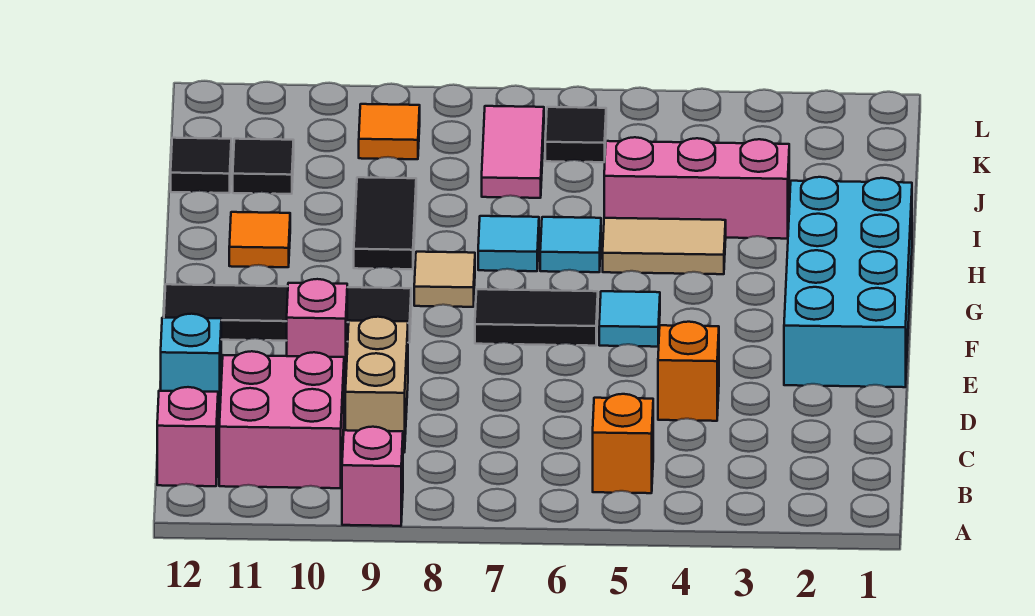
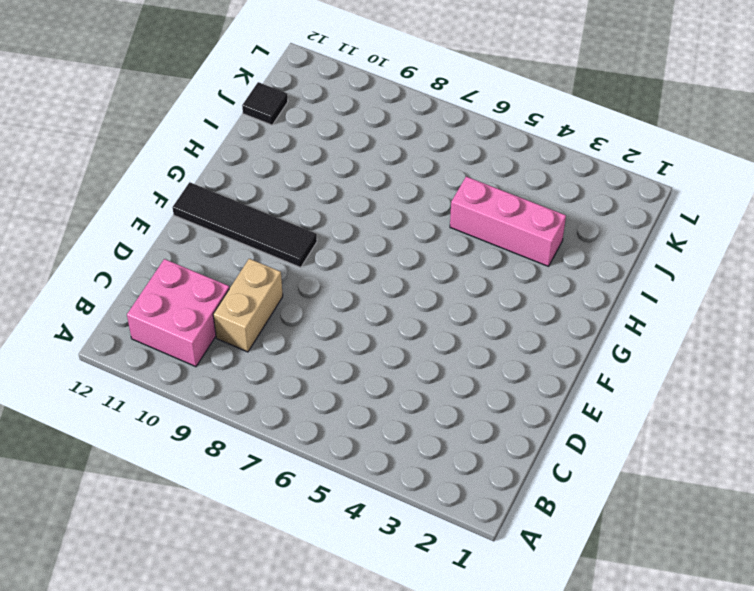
none -> pink brick A9 level 1
none -> orange brick B5 level 1
none -> pink brick B12 level 1

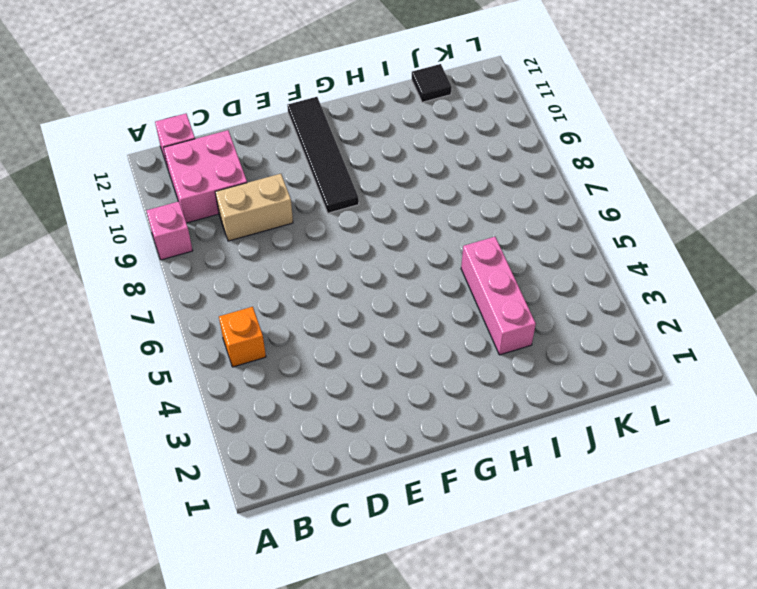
none -> orange brick D4 level 1
none -> cyan brick D12 level 1
none -> cyan brick E1:H2 level 1

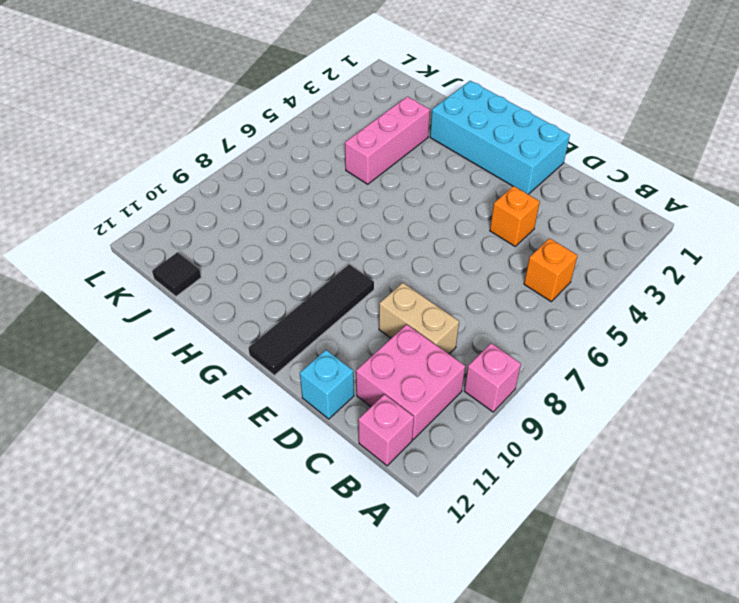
none -> pink brick E10 level 1
none -> cyan tile F5 level 1
none -> black tile F6:F7 level 1

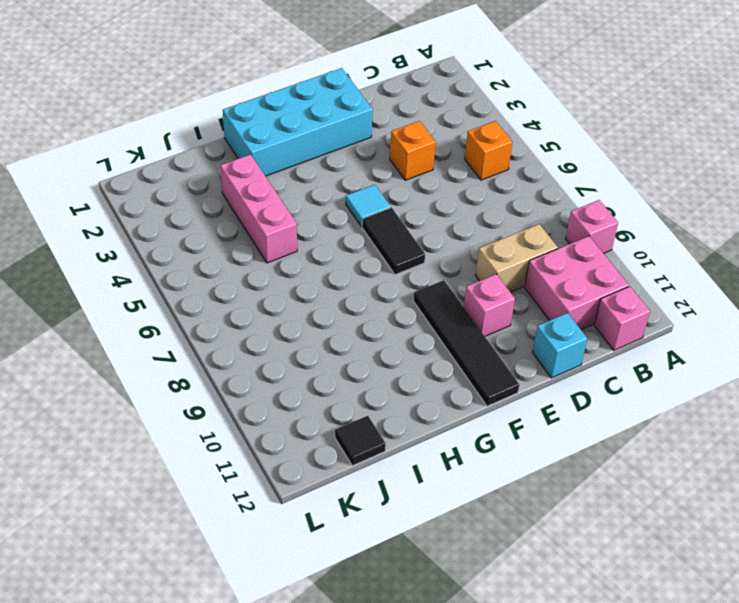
none -> tan tile G8 level 1
none -> tan tile H4:H5 level 1
none -> cyan tile H6 level 1

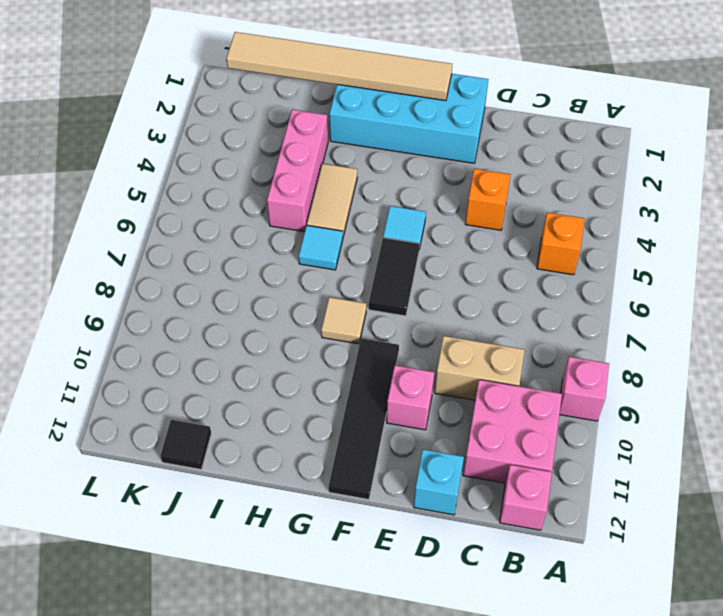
tan tile F1:K1 level 2 -> none
none -> cyan tile H7 level 1
none -> black tile H9:I9 level 1
none -> orange tile H11 level 1

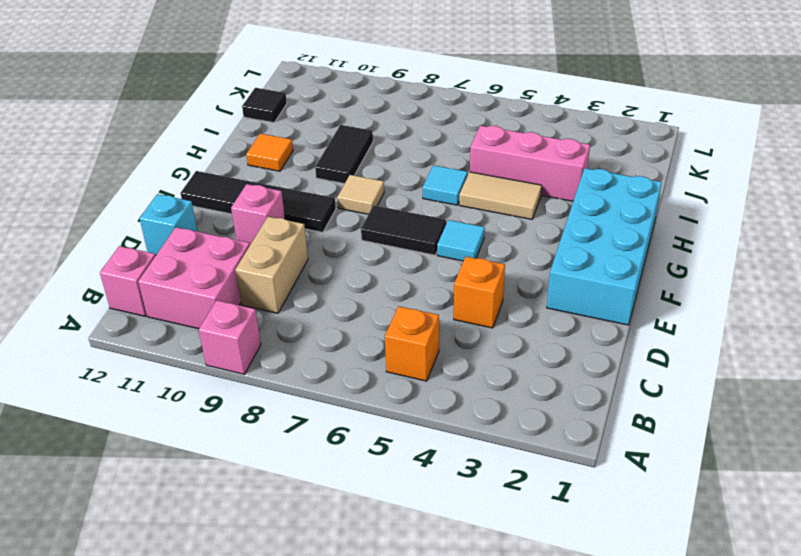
none -> cyan tile H7 level 1
none -> pink tile J7:K7 level 1
none -> black tile J11 level 1

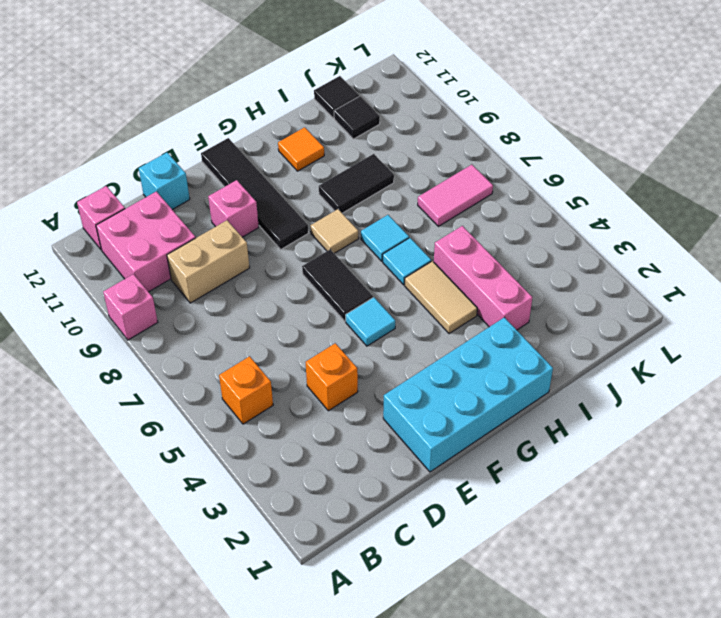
none -> black tile K6 level 1
none -> orange tile K9 level 1

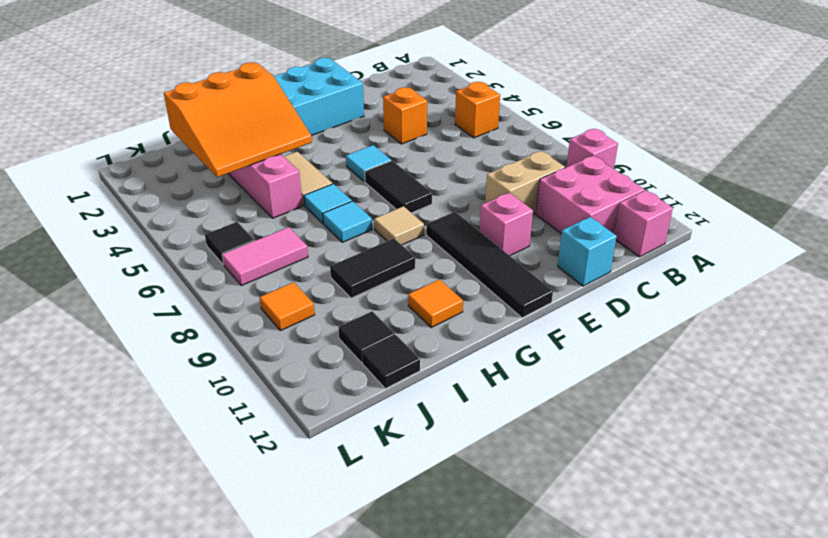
orange slope H2:J4 level 2 top 2 -> none

